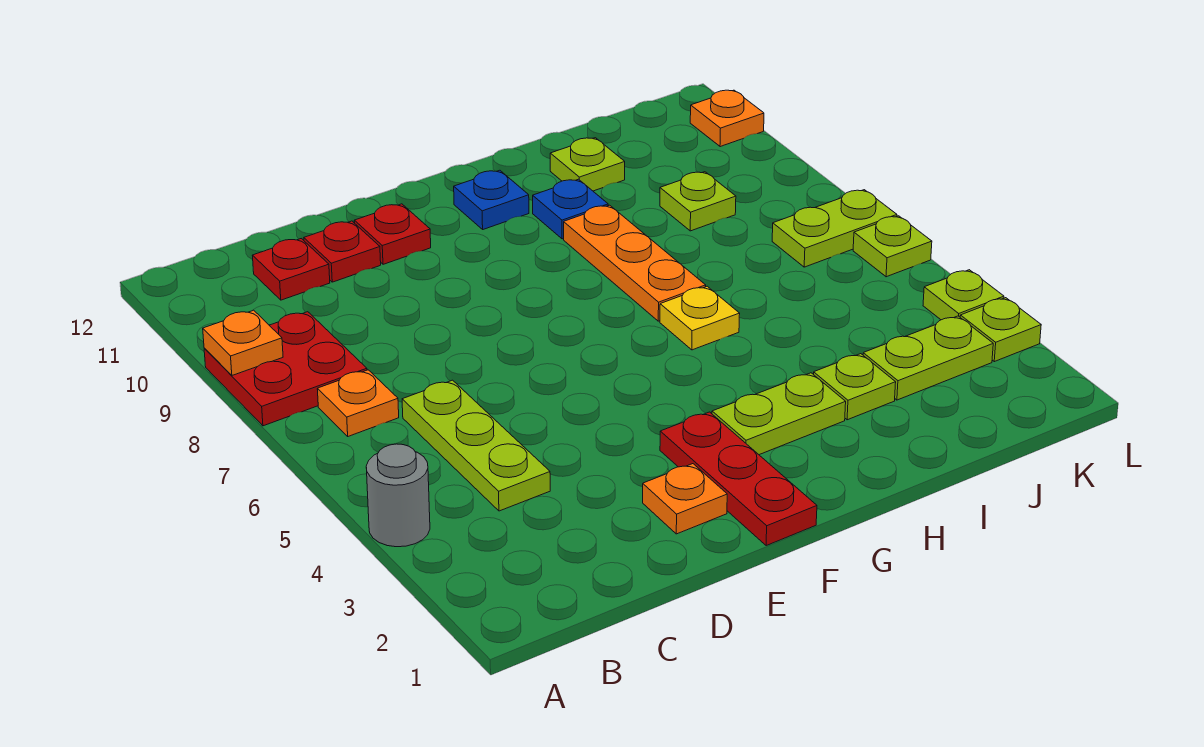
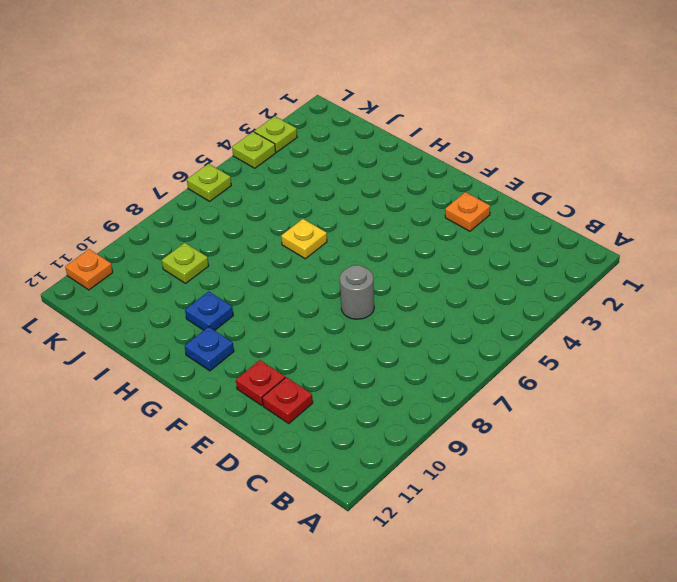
grey round brick E7 level 1 -> grey round brick A4 level 1
none -> red plate A8:B9 level 1
none -> orange plate B7 level 1
none -> lime plate C4:C6 level 1

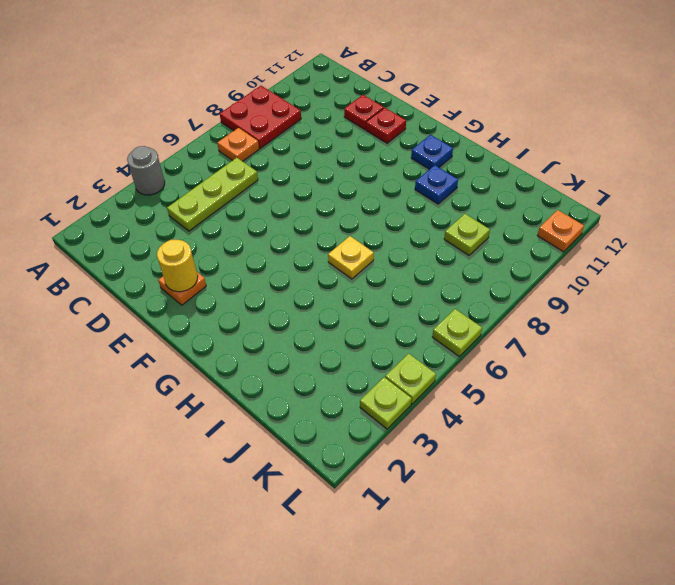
yellow round brick E2 level 2 -> none
none -> red plate C11 level 1
none -> red plate F1:F3 level 1
none -> lime plate G3:H3 level 1

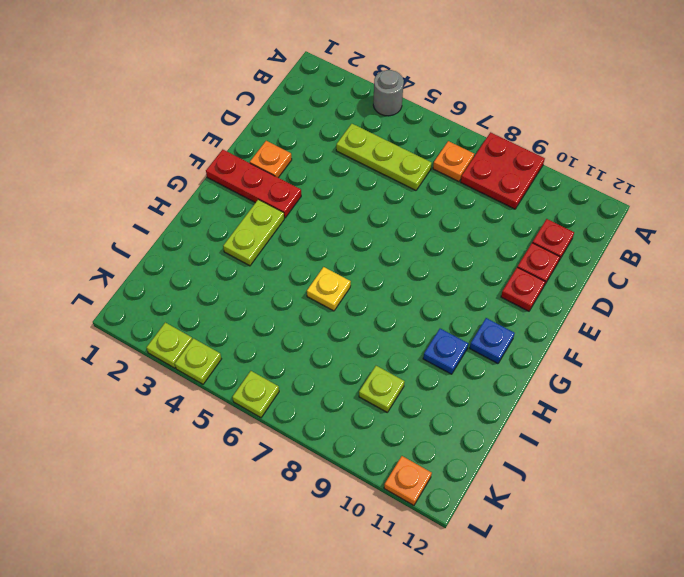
none -> orange plate H7:H9 level 1
none -> lime plate I3 level 1
none -> lime plate I11 level 1

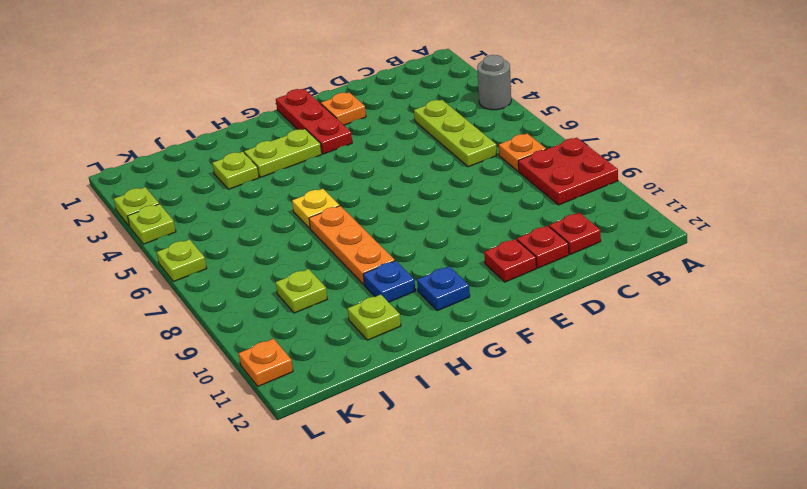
none -> lime plate J3:K3 level 1
none -> lime plate K7:L7 level 1
none -> orange plate A9 level 2

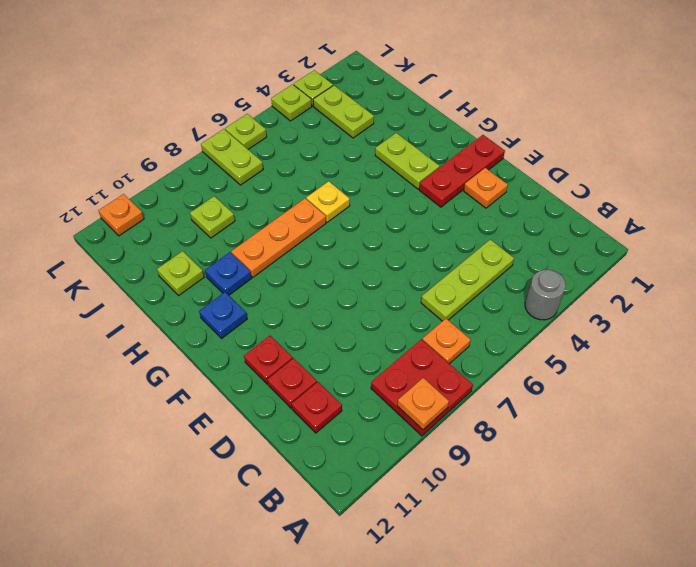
none -> lime plate I3 level 1

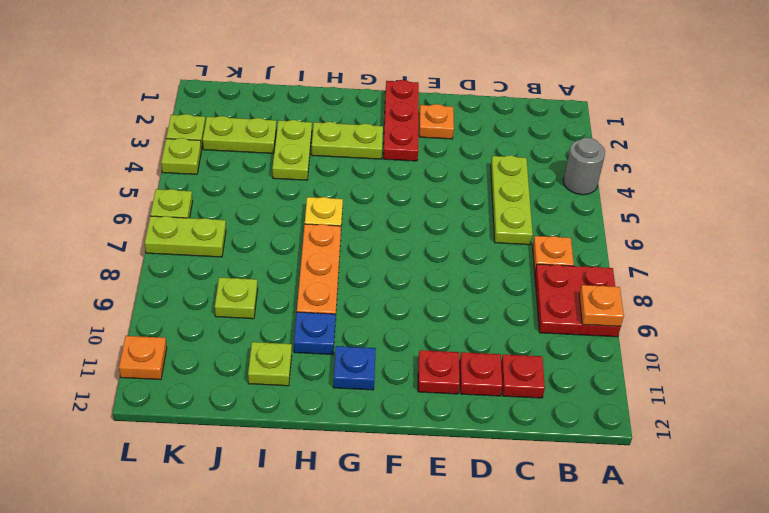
lime plate I3:I4 level 1 -> lime plate I3 level 1

